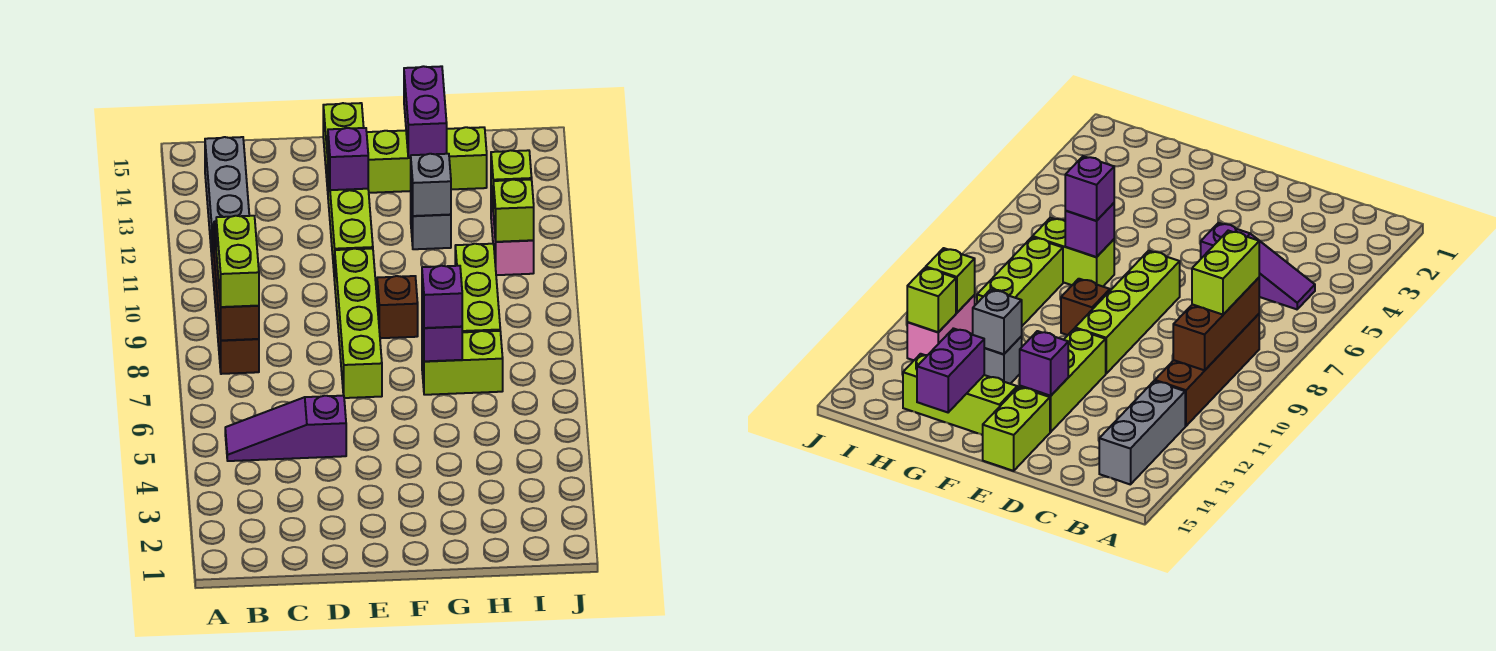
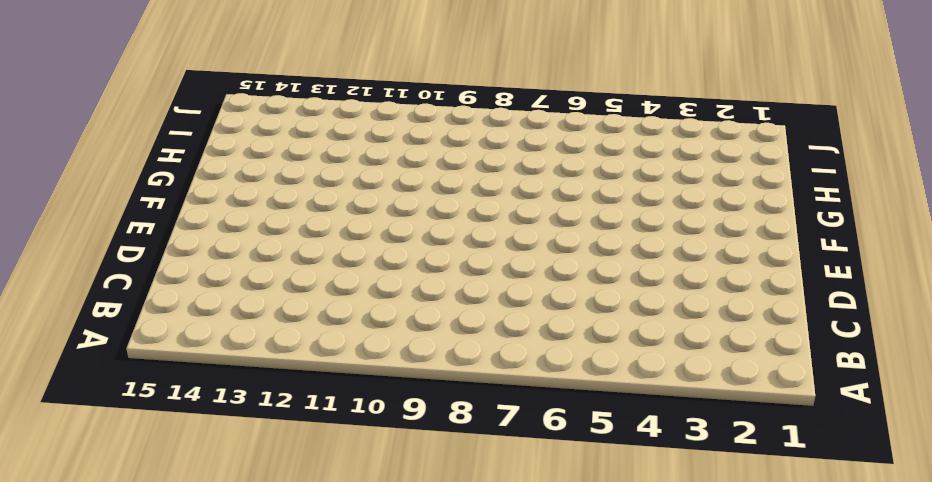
none -> purple slope B5:D5 level 1 top D
none -> brown brick B8:B11 level 1
none -> grey brick B12:B14 level 1

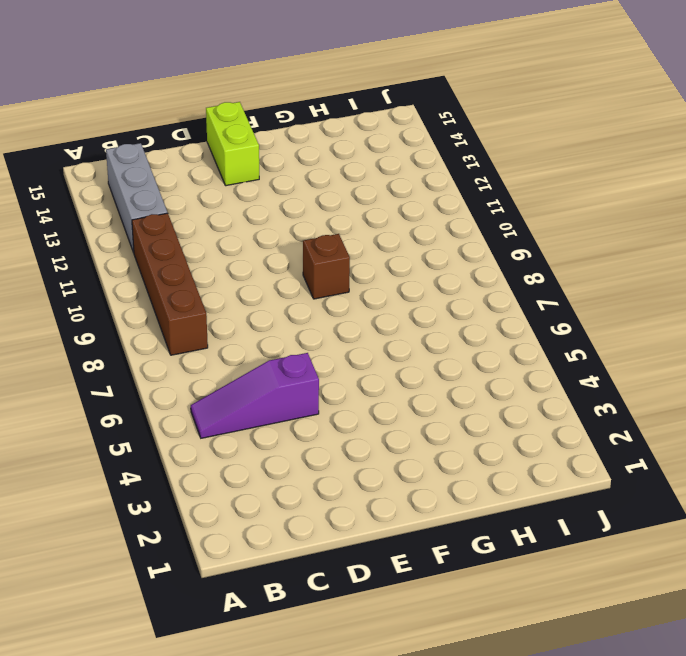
none -> lime brick E7:E10 level 1
none -> lime brick E11:E13 level 1
none -> lime brick F14:H14 level 1

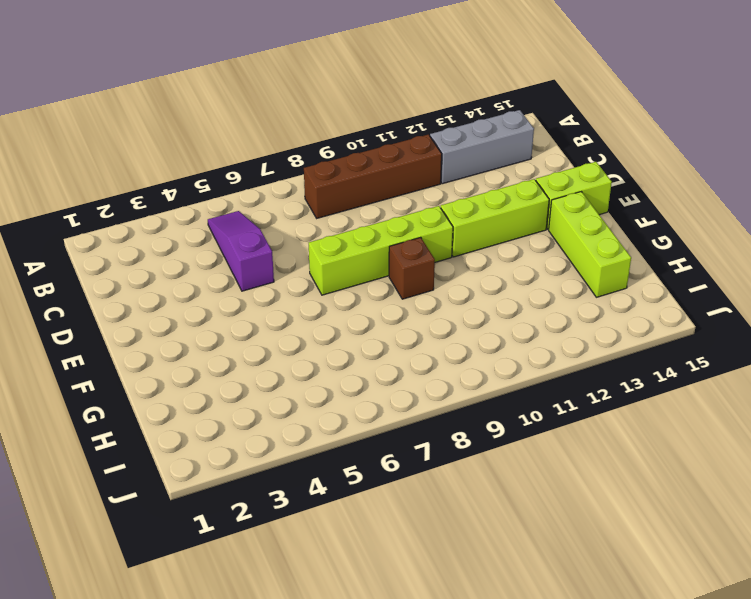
none -> lime brick G7:H7 level 1
none -> grey brick G12 level 1
none -> lime brick H8:H10 level 1

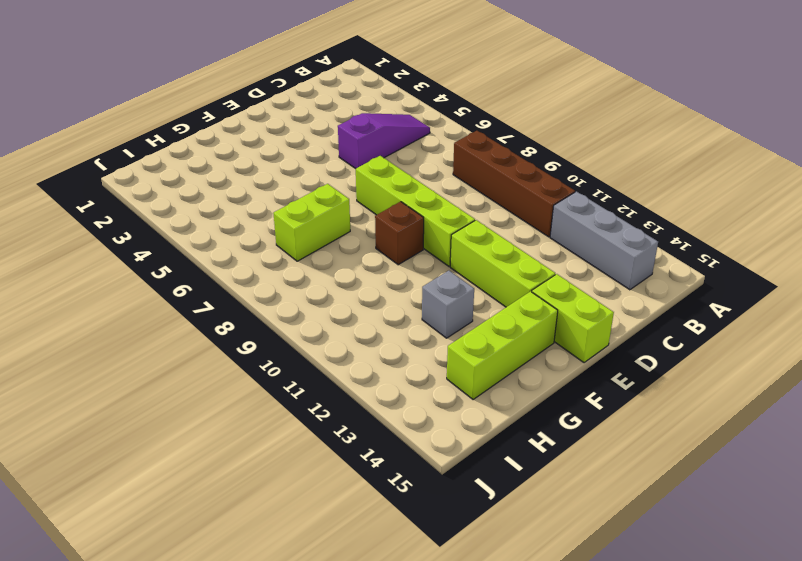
none -> lime brick H8:H10 level 1
none -> pink brick I11:I12 level 1
none -> brown brick B8:B10 level 2

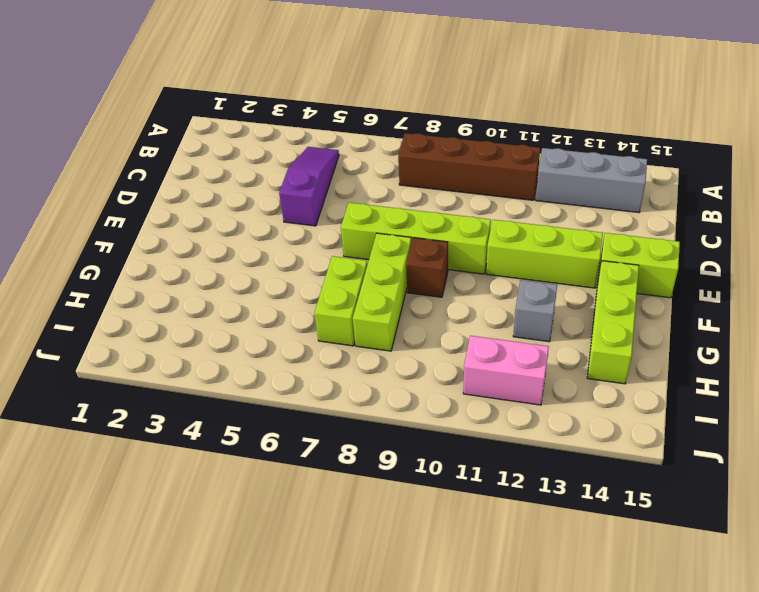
lime brick F8:H8 level 1 -> lime brick H8:H10 level 1
none -> brown brick B8:B10 level 2
none -> purple brick E13 level 2
none -> purple brick G7 level 2

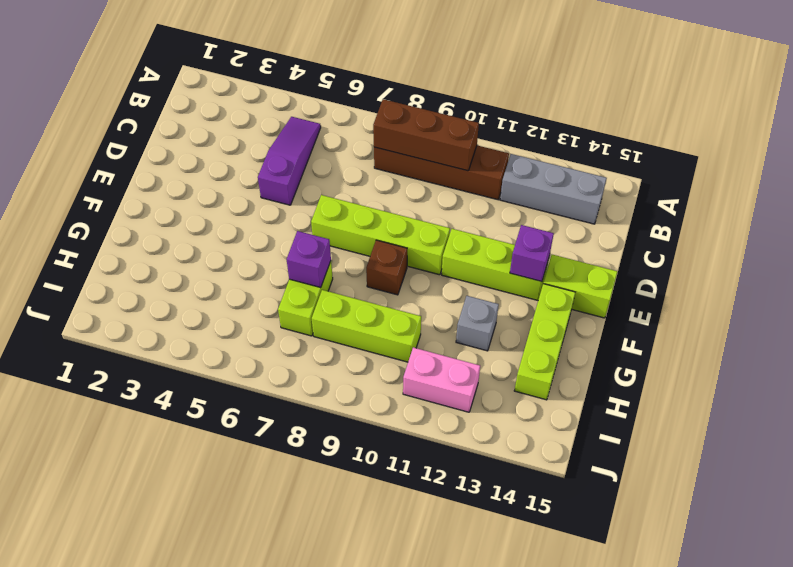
none -> grey brick G12 level 2
none -> purple brick G14:G15 level 2
none -> lime brick I11 level 2

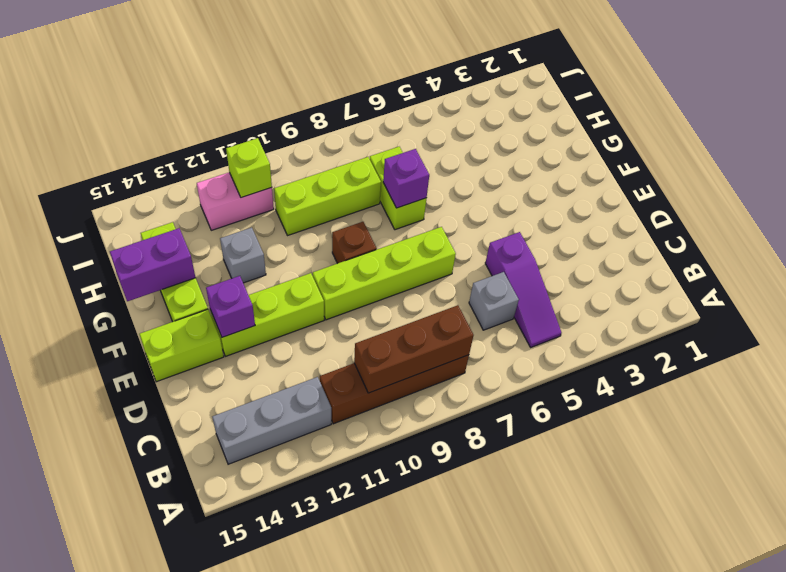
grey brick C6 level 1 -> grey brick G12 level 2
none -> lime brick I12 level 2
none -> lime brick B8:B9 level 3
none -> purple brick G7 level 3

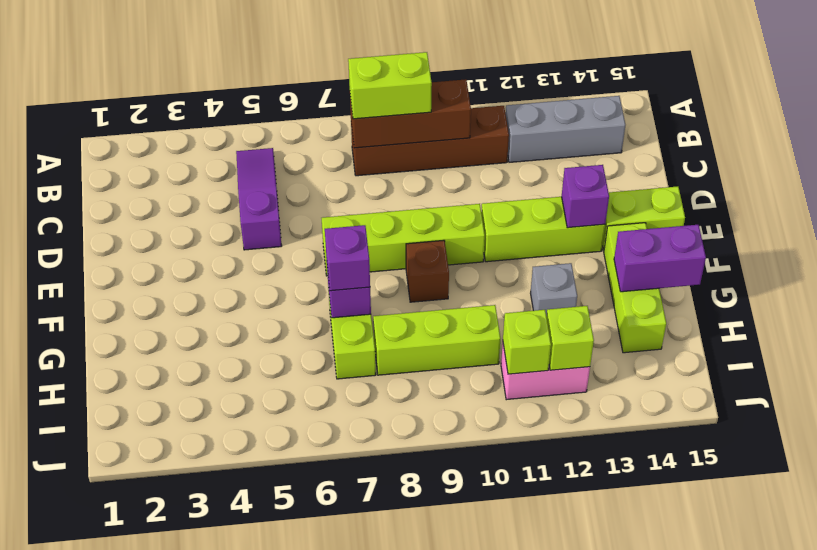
none -> grey brick G12 level 2

